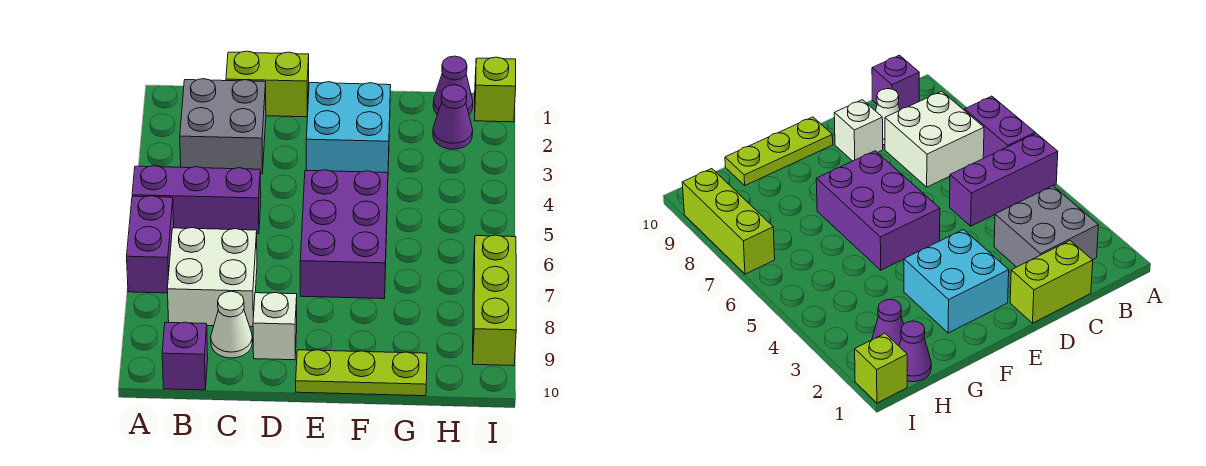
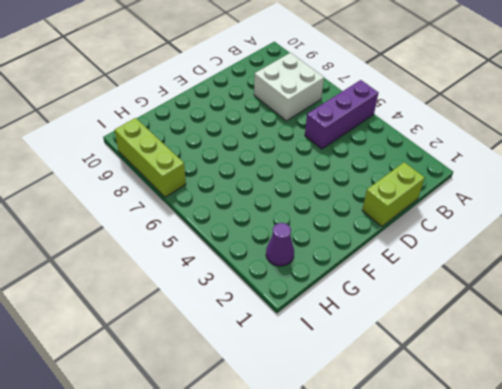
none -> purple brick A6:A7 level 1
none -> grey brick B2:C3 level 1
none -> purple brick B10 level 1

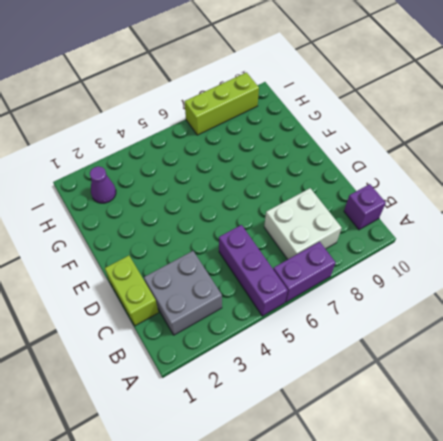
none -> white cone C9 level 1
none -> white brick D9 level 1
none -> cyan brick E2:F3 level 1

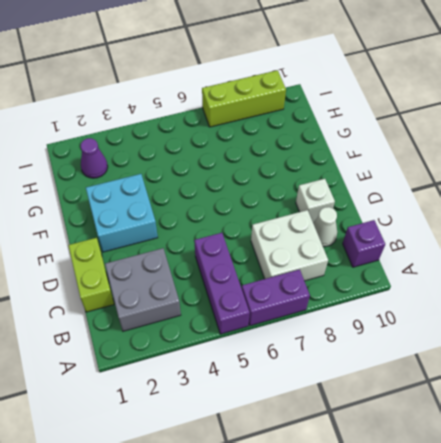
none -> purple brick E5:F7 level 1
none -> lime plate E10:G10 level 1
none -> purple cone H1 level 1

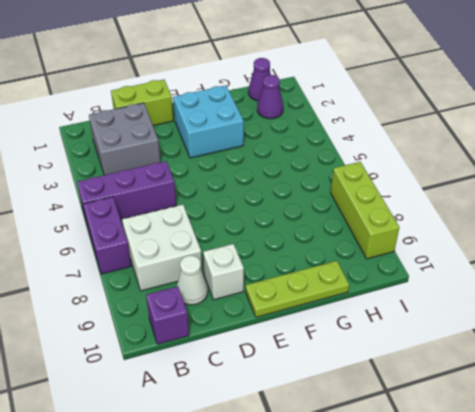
none -> purple brick E5:F7 level 1
none -> lime brick I1 level 1

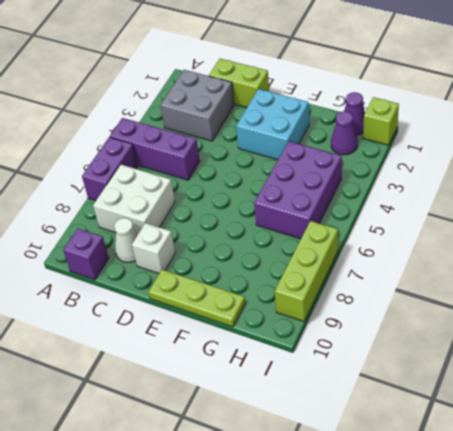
purple brick G4:H6 level 1 -> purple brick E5:F7 level 1

